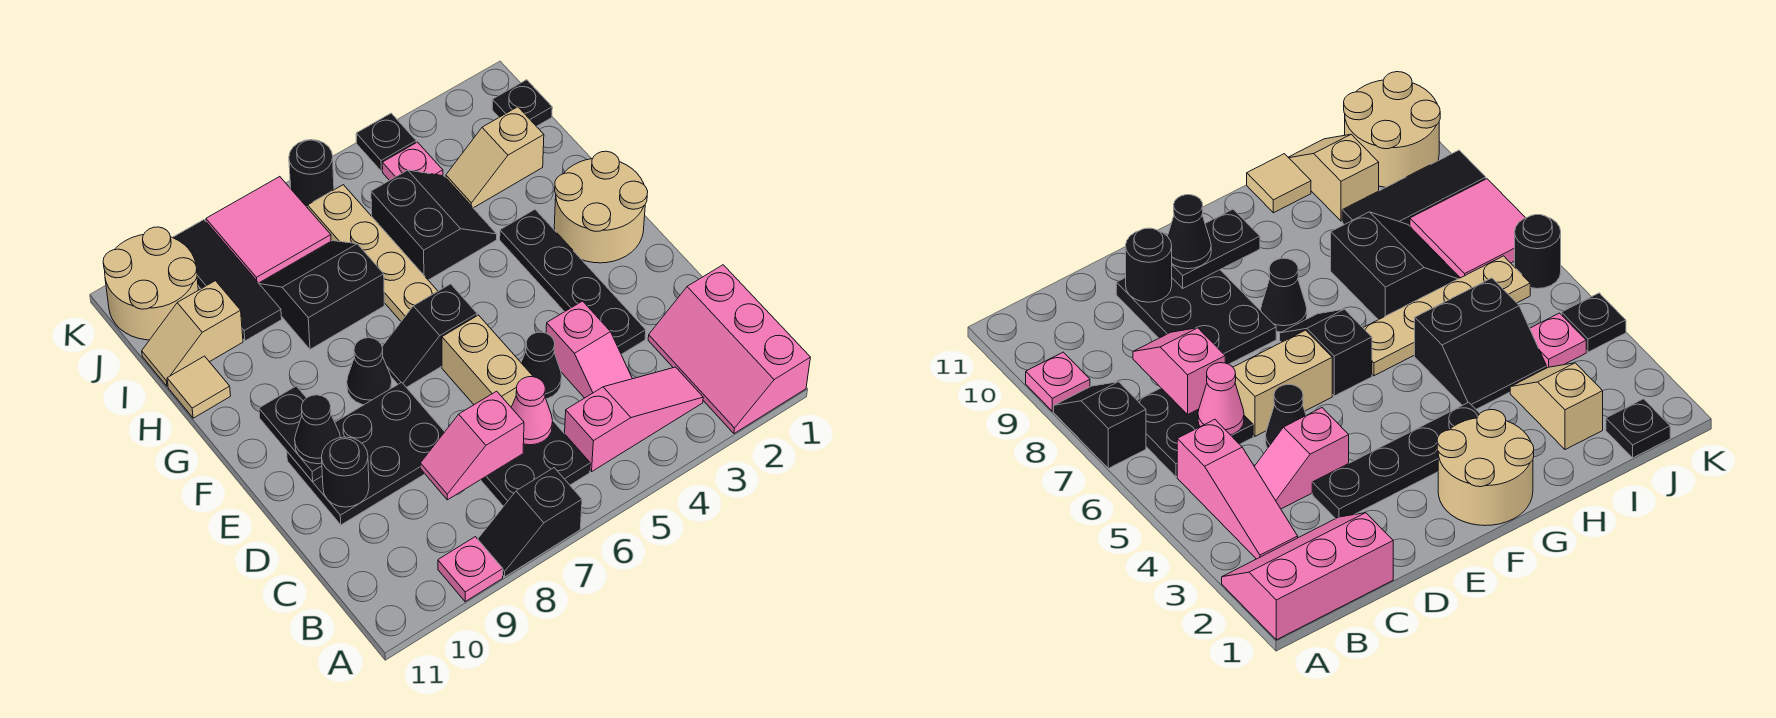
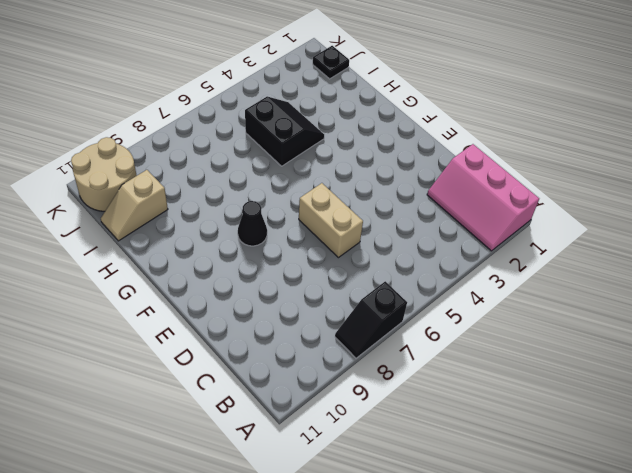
none -> pink plate A9 level 1
none -> pink slope B3:B5 level 1 top 5
none -> black plate B6:C7 level 1
none -> pink slope C4:D4 level 1 top D

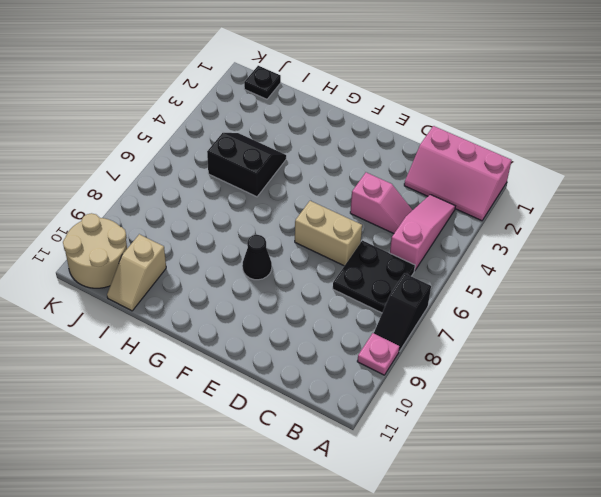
none -> black plate D3:G3 level 1
none -> black cone D5 level 1
none -> black plate D8:E10 level 1
none -> tan round brick F1:G2 level 1

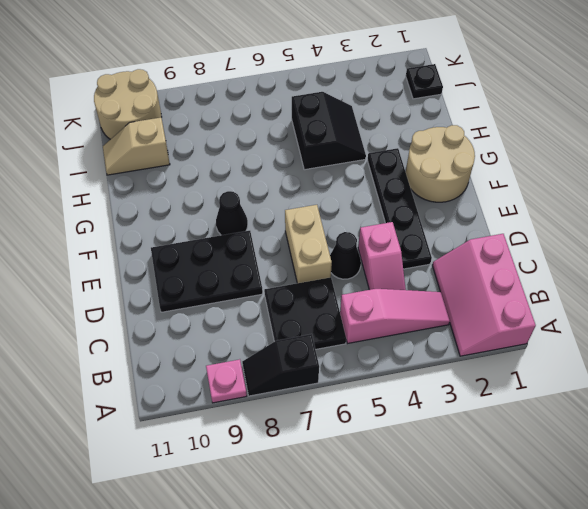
none -> black slope F6:F7 level 1 top 6
none -> tan plate G6:J6 level 1
none -> black slope H7:I8 level 1 top H
none -> tan tile H11 level 1

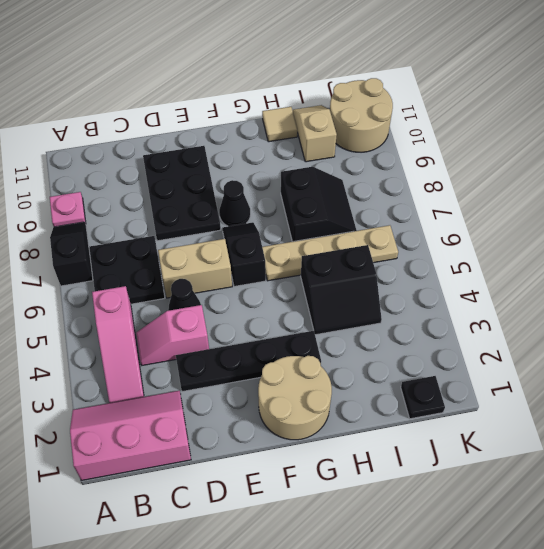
none -> tan slope I2:I3 level 1 top 2
none -> black tile I9:K9 level 1
none -> pink plate J4 level 1
none -> pink tile J7:K8 level 1

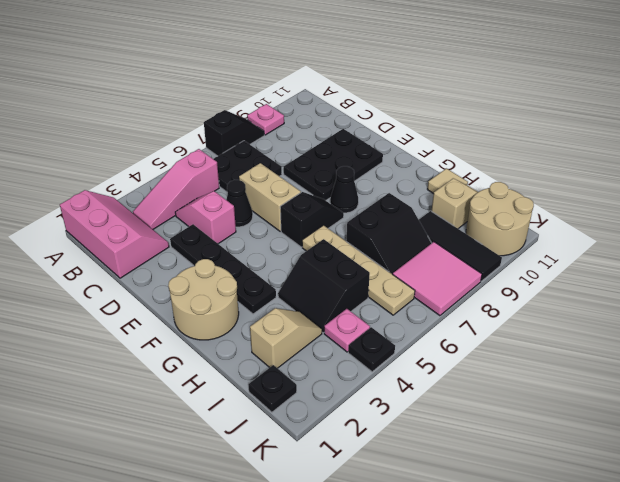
none -> black round brick K6 level 1
none -> pink cone C6 level 2
none -> pink slope C7:C8 level 2 top 7
none -> black round brick D10 level 2

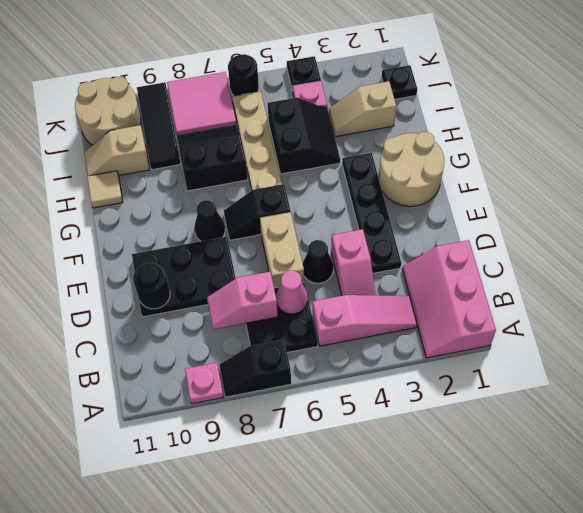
none -> black plate E10:F10 level 2
none -> black cone E10 level 3

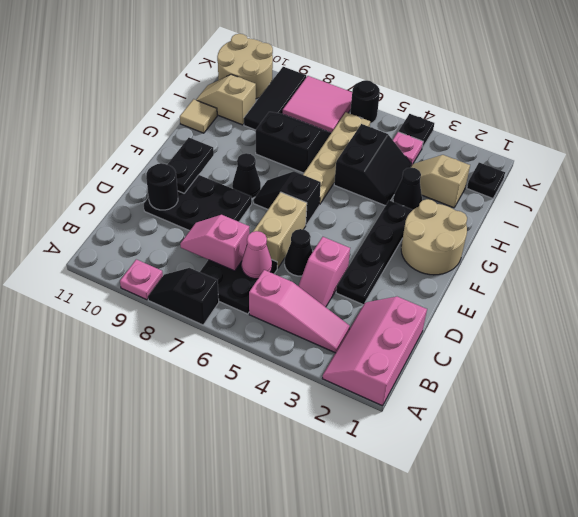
black cone H3 level 1 -> black cone E10 level 3

